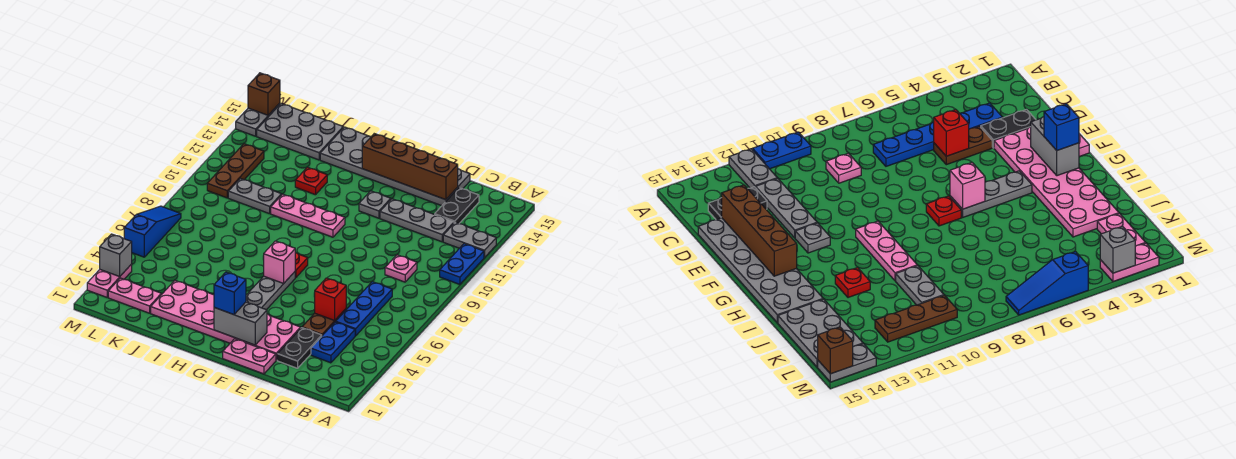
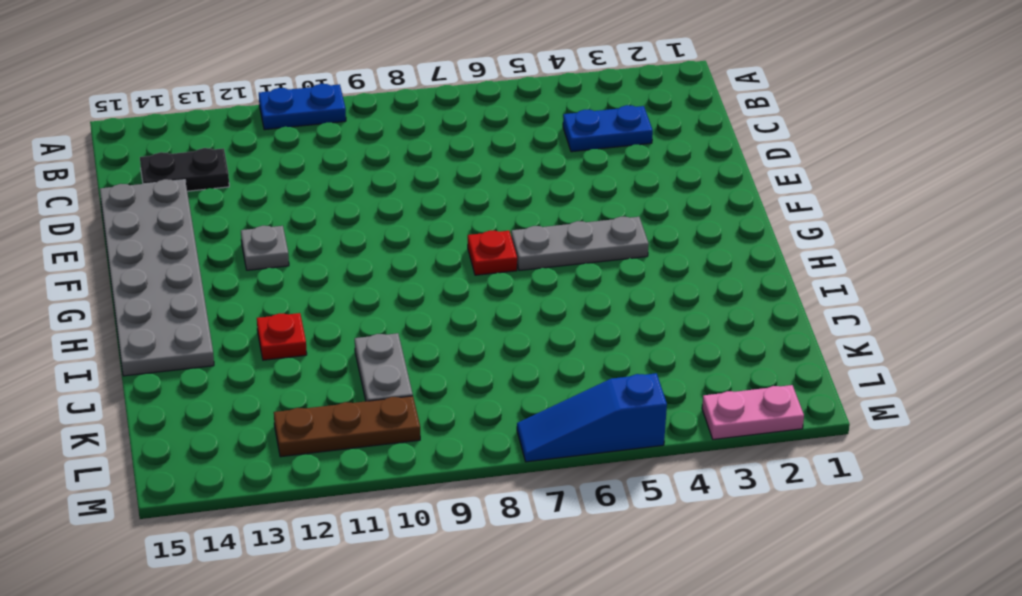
none -> grey plate A12:B12 level 1
none -> blue plate C5:C7 level 1
none -> pink plate C9 level 1
none -> grey plate C12:E12 level 1

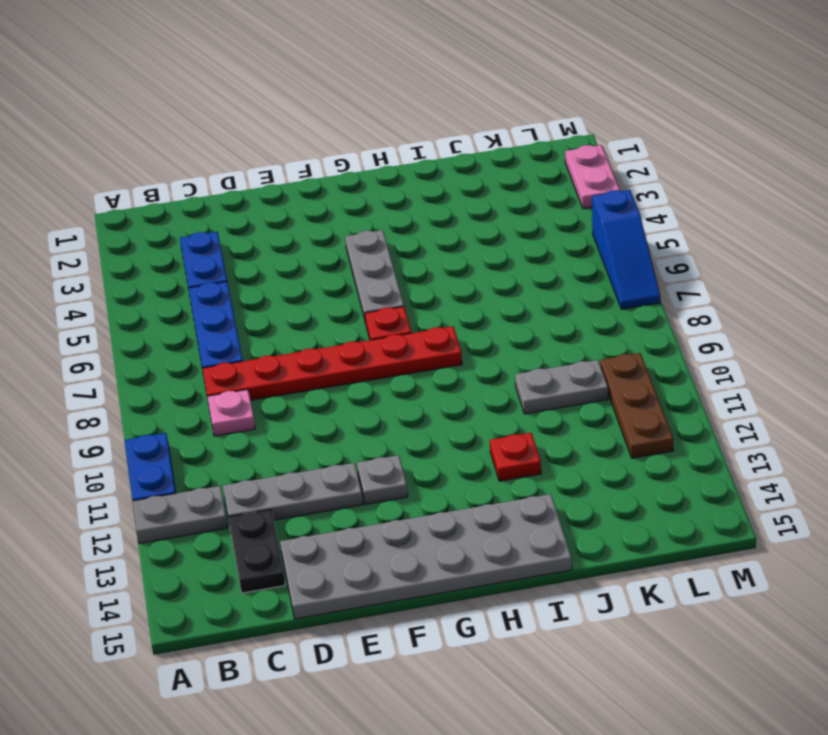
red plate C8:H8 level 1 -> none
none -> black plate D2:D3 level 1
none -> brown plate D4:D5 level 1
none -> pink plate E1:F1 level 1
none -> pink plate E2:J3 level 1

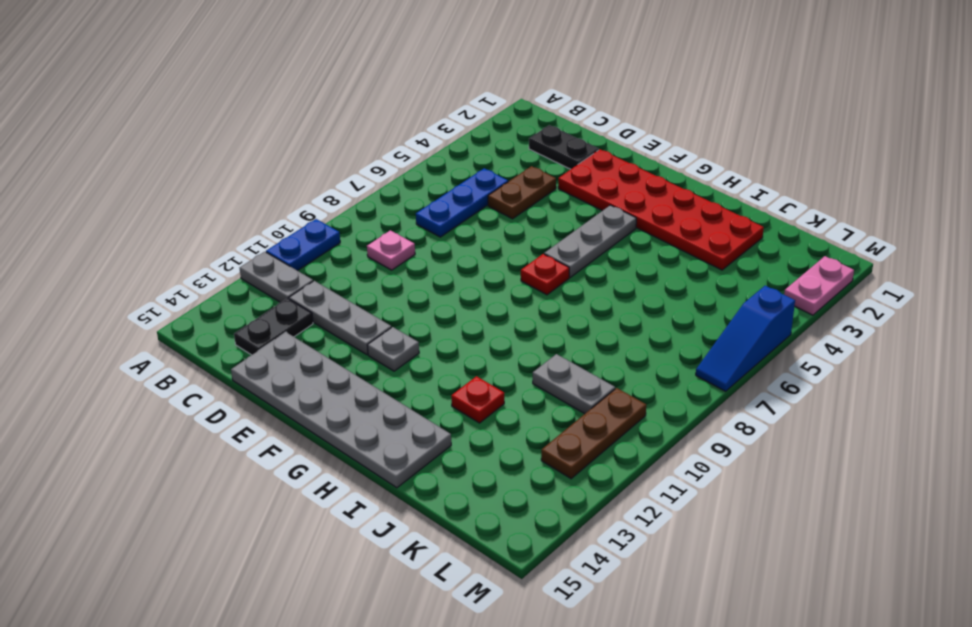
black plate C2:D2 level 1 -> black plate D2:D3 level 1
red plate E2:J3 level 1 -> pink plate E2:J3 level 1
none -> blue plate C3:C4 level 1
none -> pink plate E1:F1 level 1
none -> pink plate G10:I10 level 1
none -> grey plate J14:L15 level 1

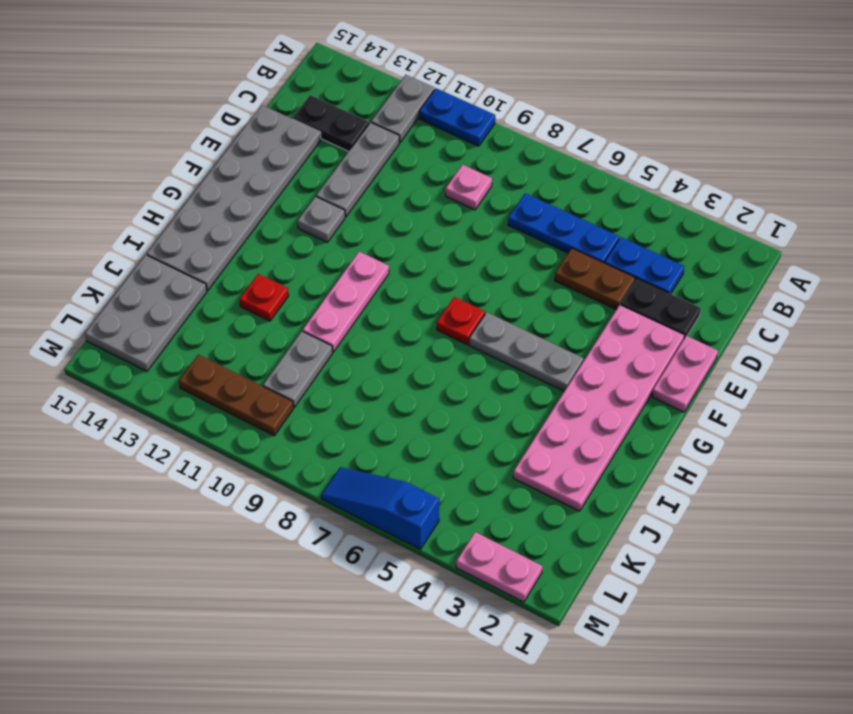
none -> pink plate K2:L2 level 1
none -> grey plate M14:M15 level 1
none -> red brick D5 level 2
none -> brown brick D14:G14 level 2

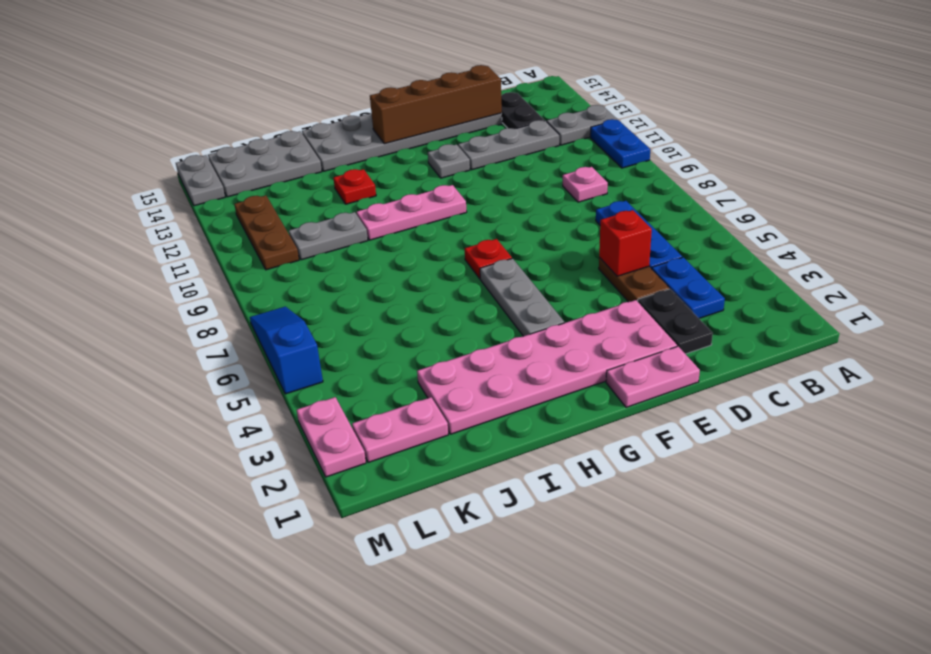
none -> grey brick F2:G2 level 2
none -> pink brick G6 level 2
none -> grey brick M3 level 2
none -> brown brick M15 level 2

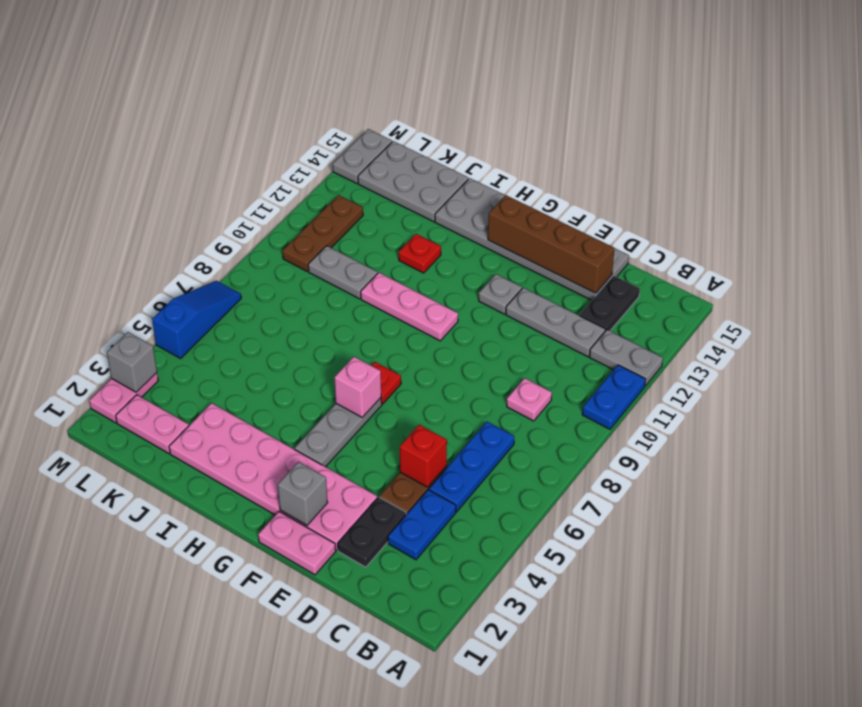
grey brick F2 level 2 -> grey brick F2:G2 level 2
none -> brown brick M15 level 2
none -> blue brick G2 level 3

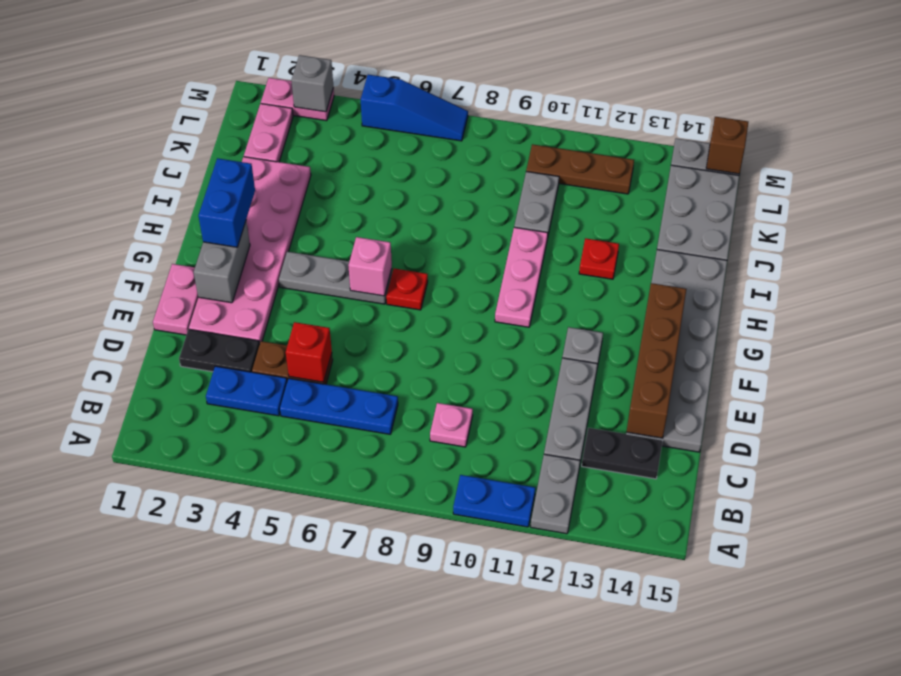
blue brick G2:H2 level 3 -> blue brick G2 level 3

